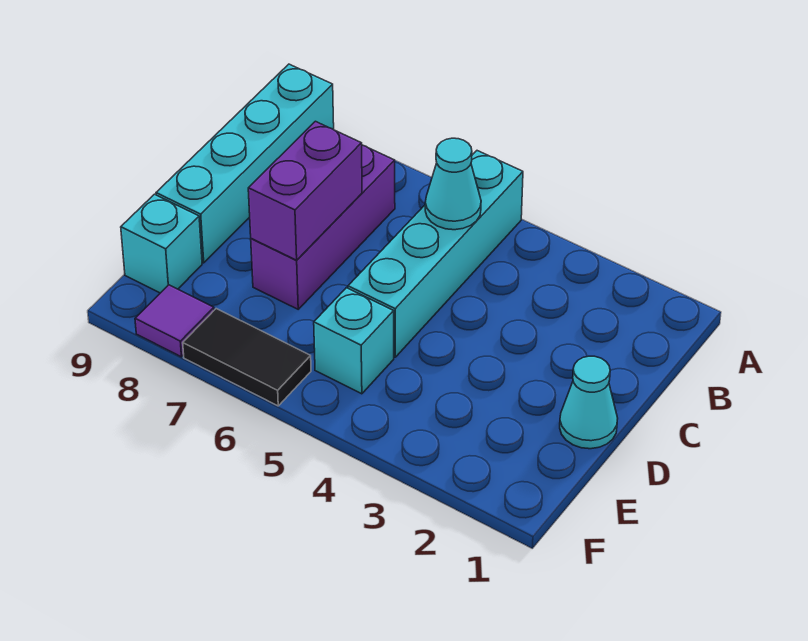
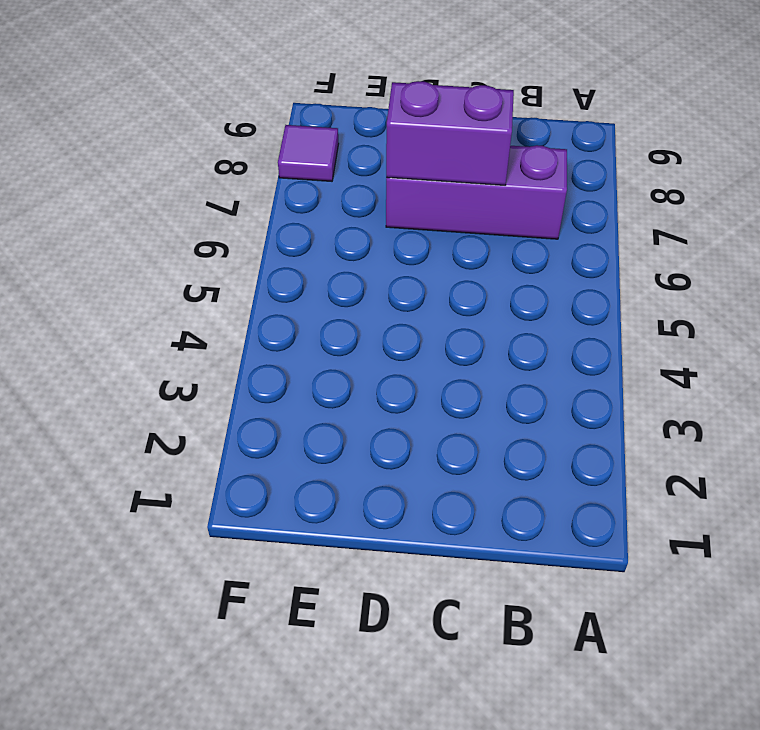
none -> cyan brick A5:D5 level 1
none -> cyan brick A9:D9 level 1

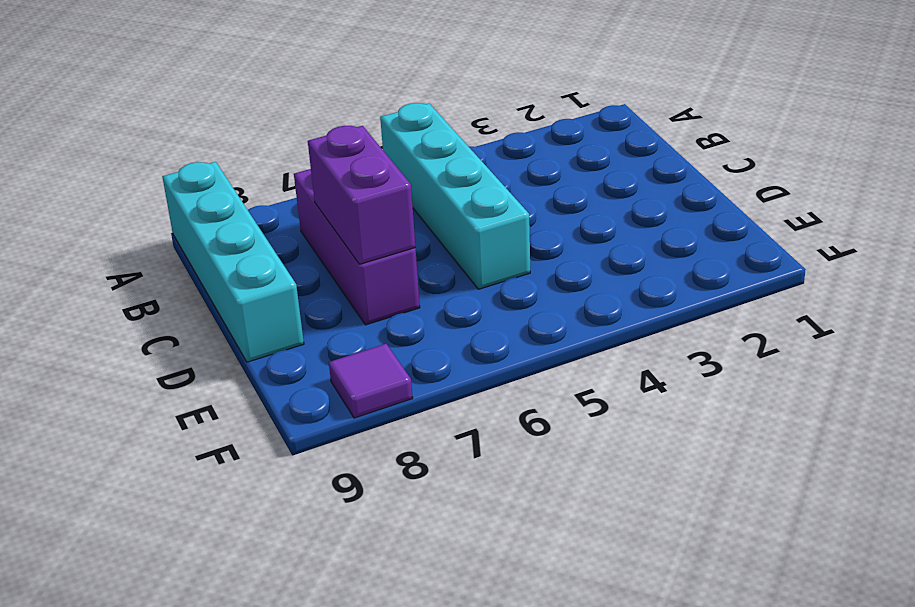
none -> cyan cone D1 level 1
none -> cyan brick E5 level 1

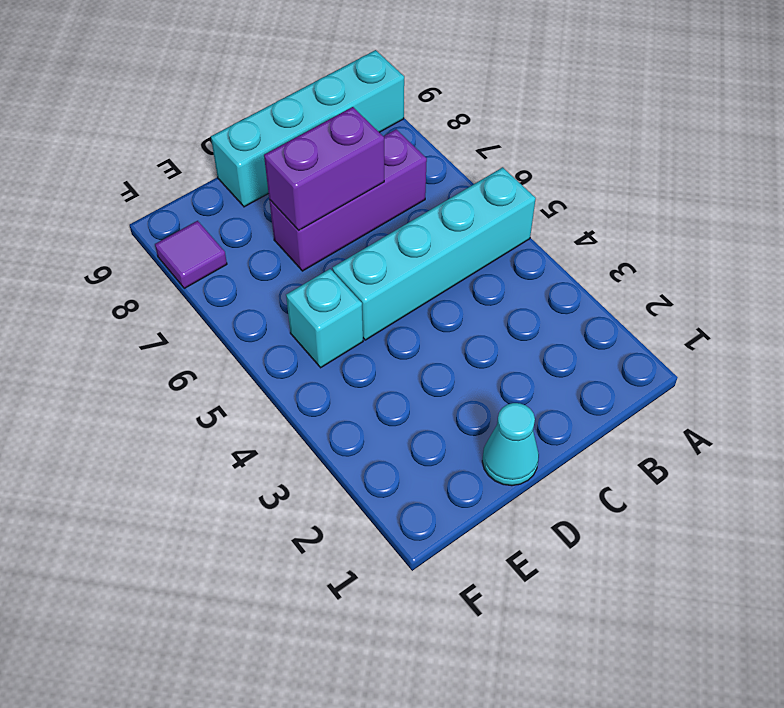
none -> cyan brick E9 level 1
none -> black tile F6:F7 level 1

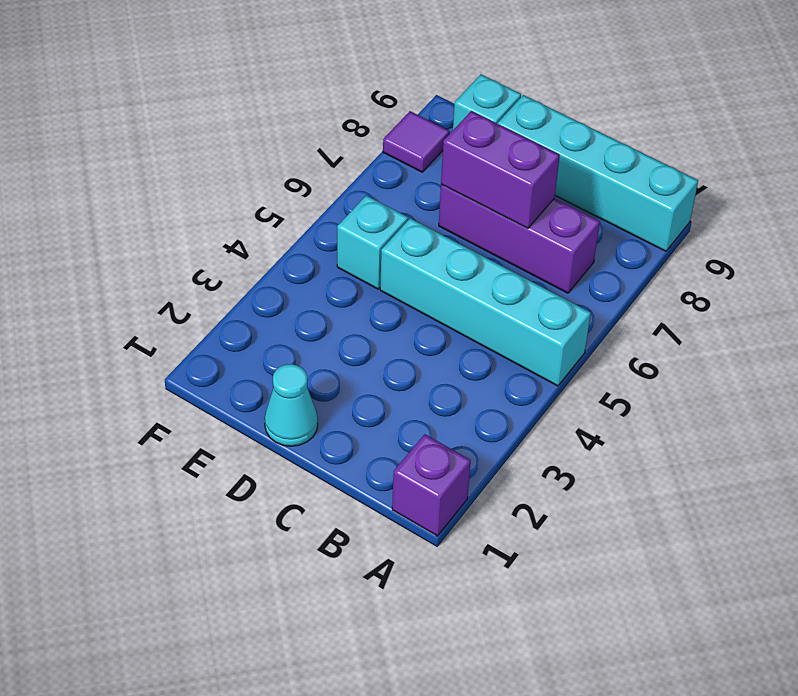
purple brick A1 level 1 -> none
none -> black tile F6:F7 level 1
none -> cyan cone B5 level 2

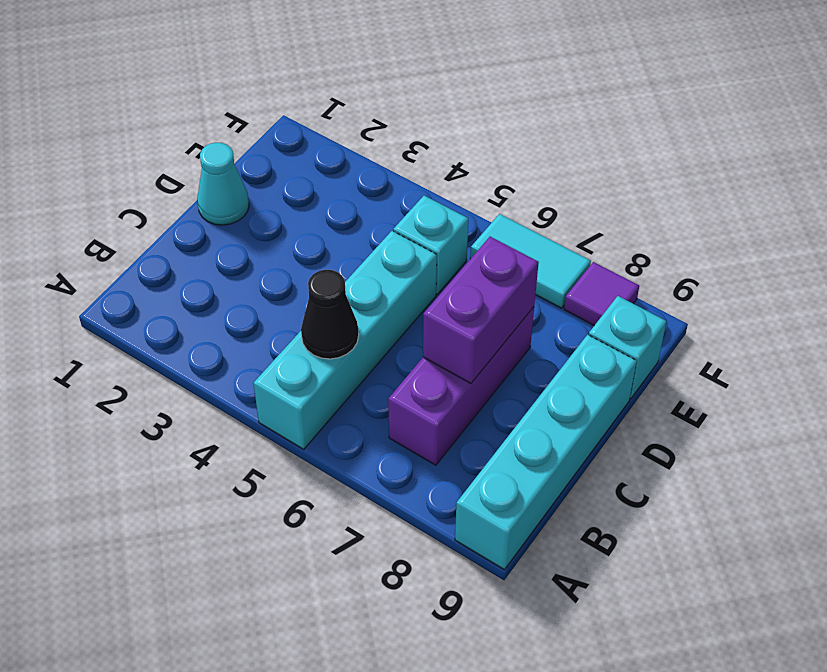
black cone B5 level 2 -> cyan cone B5 level 2
cyan tile F6:F7 level 1 -> black tile F6:F7 level 1

